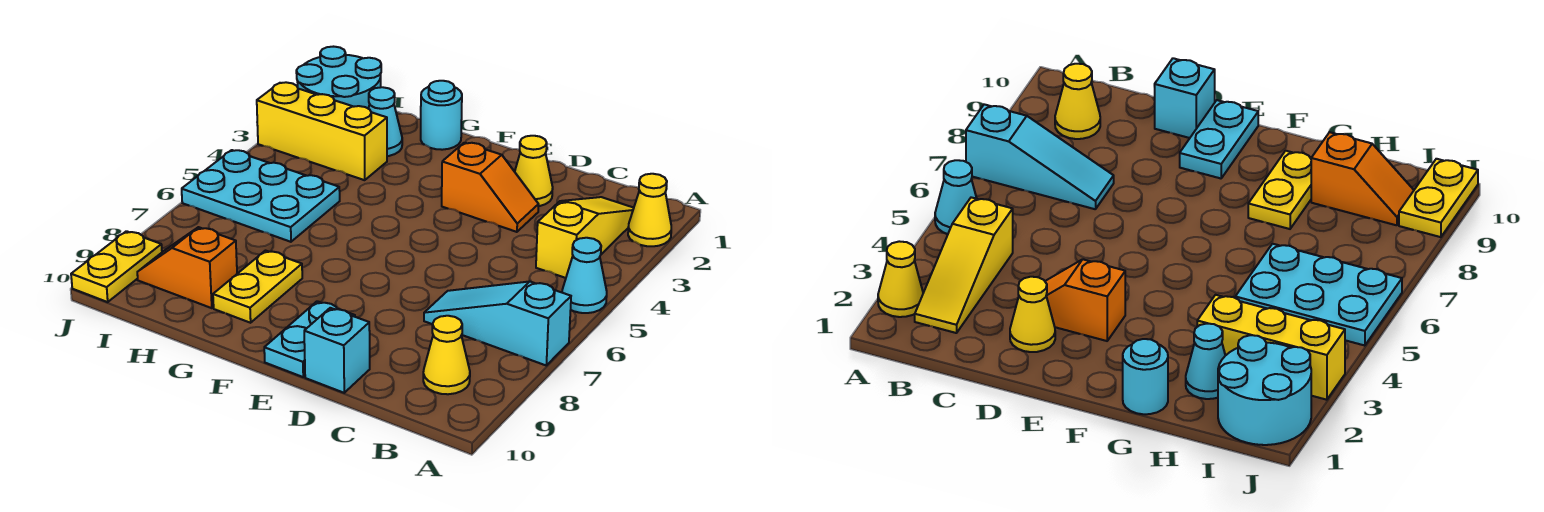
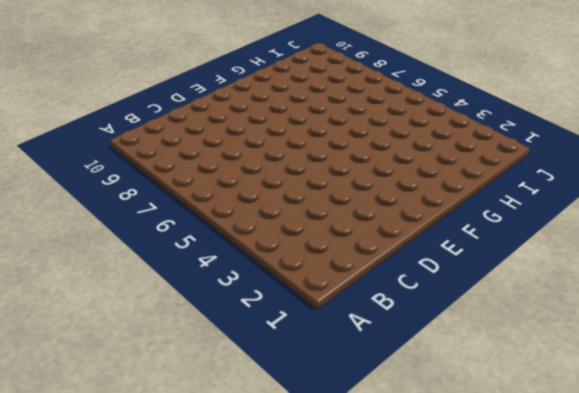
none -> yellow cone A2 level 1
none -> cyan cone A5 level 1
none -> cyan slope A7:C7 level 1 top A

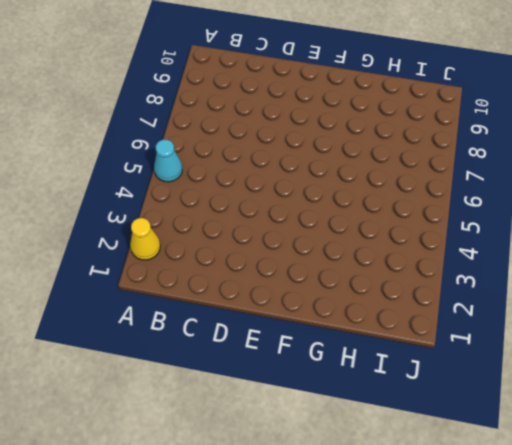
none -> cyan slope A7:C7 level 1 top A
none -> yellow slope B2:B4 level 1 top 4
none -> yellow cone B9 level 1

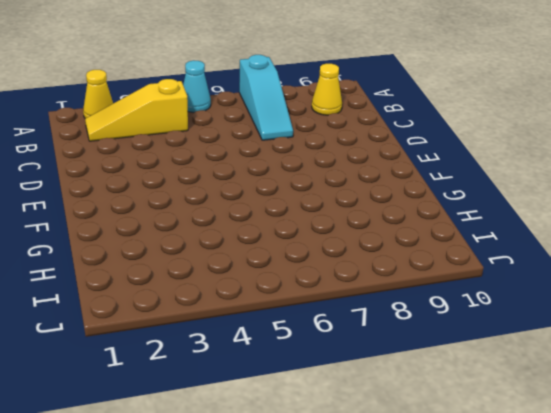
none -> yellow cone D2 level 1
none -> orange slope D3:E3 level 1 top E
none -> cyan brick D10 level 1

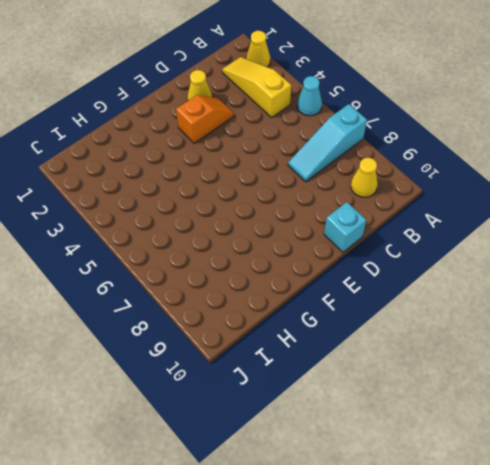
none -> cyan plate E9:E10 level 1
none -> cyan round brick G1 level 1
none -> yellow plate G8:G9 level 1

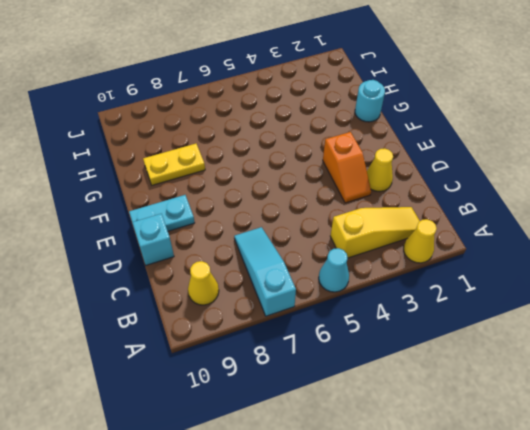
none -> cyan cone H2 level 1
none -> yellow brick H3:J3 level 1
none -> cyan plate H5:J6 level 1

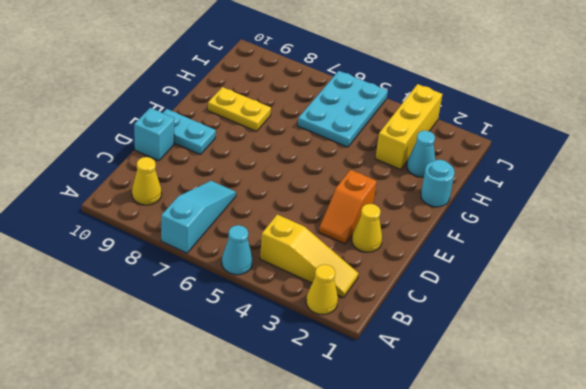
none -> orange slope H9:I9 level 1 top H
none -> cyan round brick I1:J2 level 1
none -> yellow plate J9:J10 level 1

